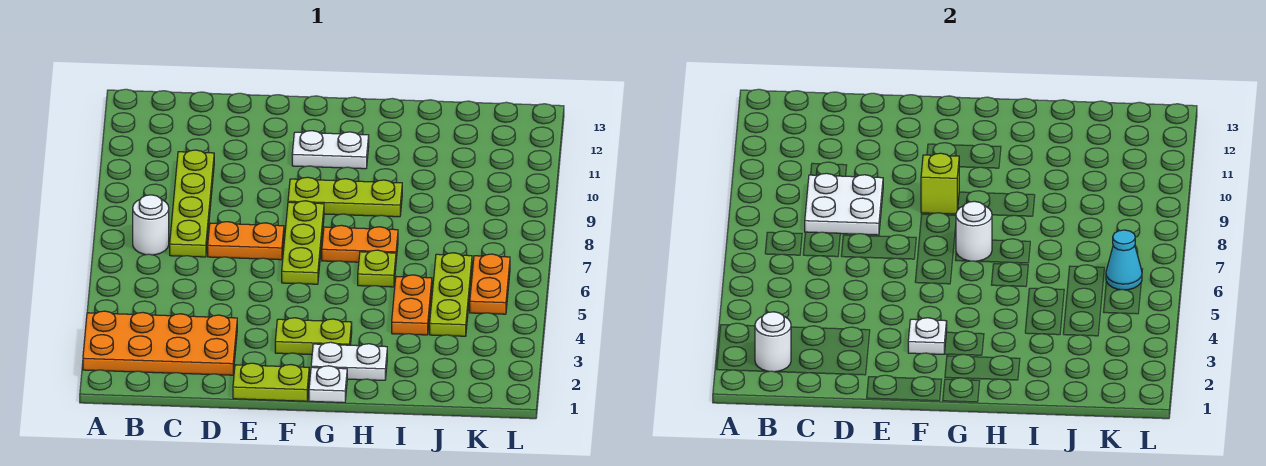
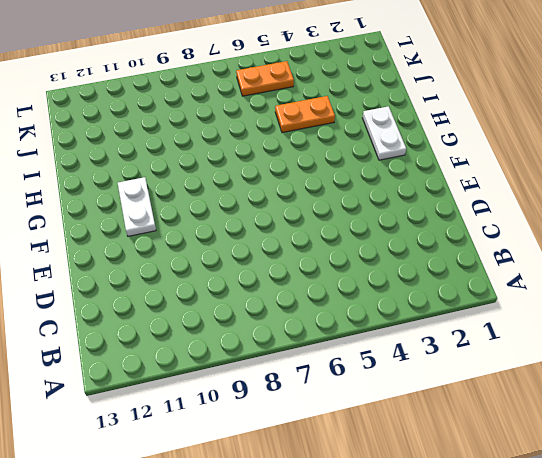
none -> orange plate A2:D3 level 1
none -> white round brick B7 level 1
none -> lime plate C7:C10 level 1

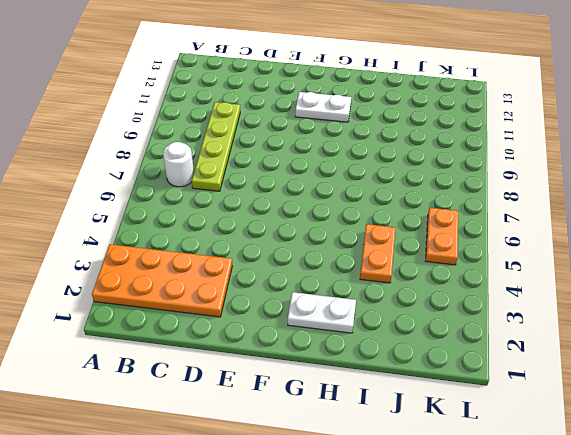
none -> orange plate D7:E7 level 1
none -> lime plate E1:F1 level 1
none -> lime plate F3:G3 level 1

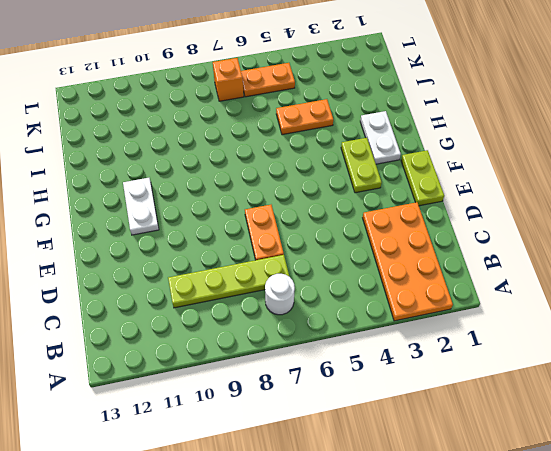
orange brick K7 level 1 -> none
none -> lime plate F6:F8 level 1
none -> lime plate F9:H9 level 1
none -> white plate G1 level 1

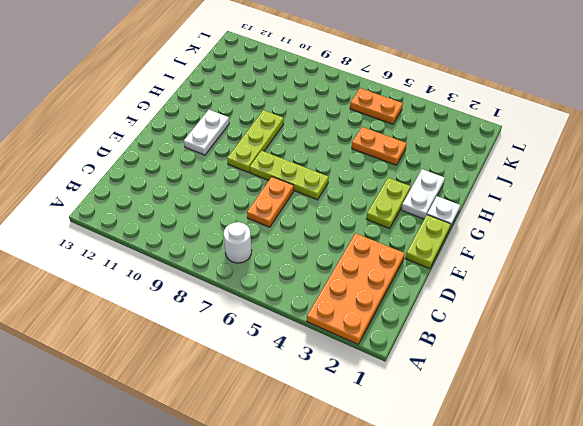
none -> lime plate C7:C10 level 1
none -> orange plate G7:H7 level 1
none -> lime plate H6 level 1

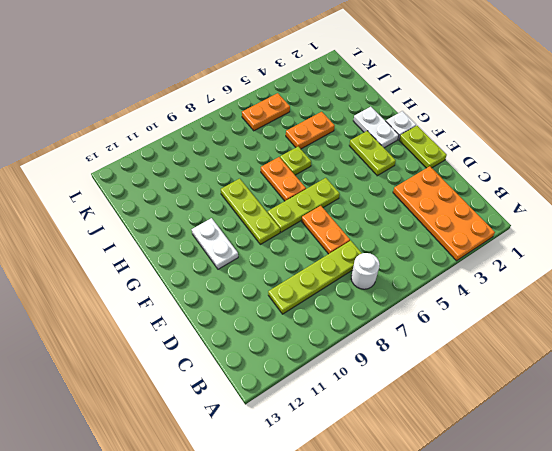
none -> lime plate J4:J6 level 1
none -> white round brick B2 level 2
none -> white plate C8:D9 level 2

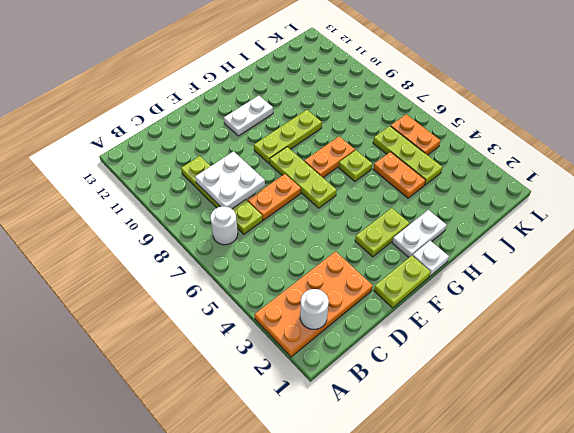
none -> white plate F3 level 2
none -> lime brick F9 level 2
none -> white round brick G7 level 2

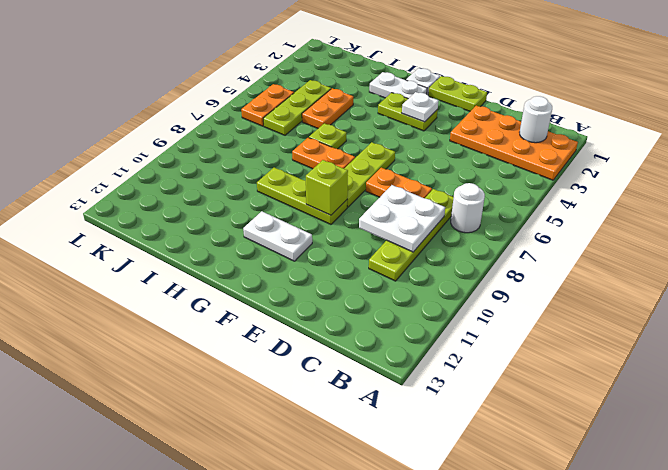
none -> white round brick G7 level 2
none -> cyan cone K6 level 2

